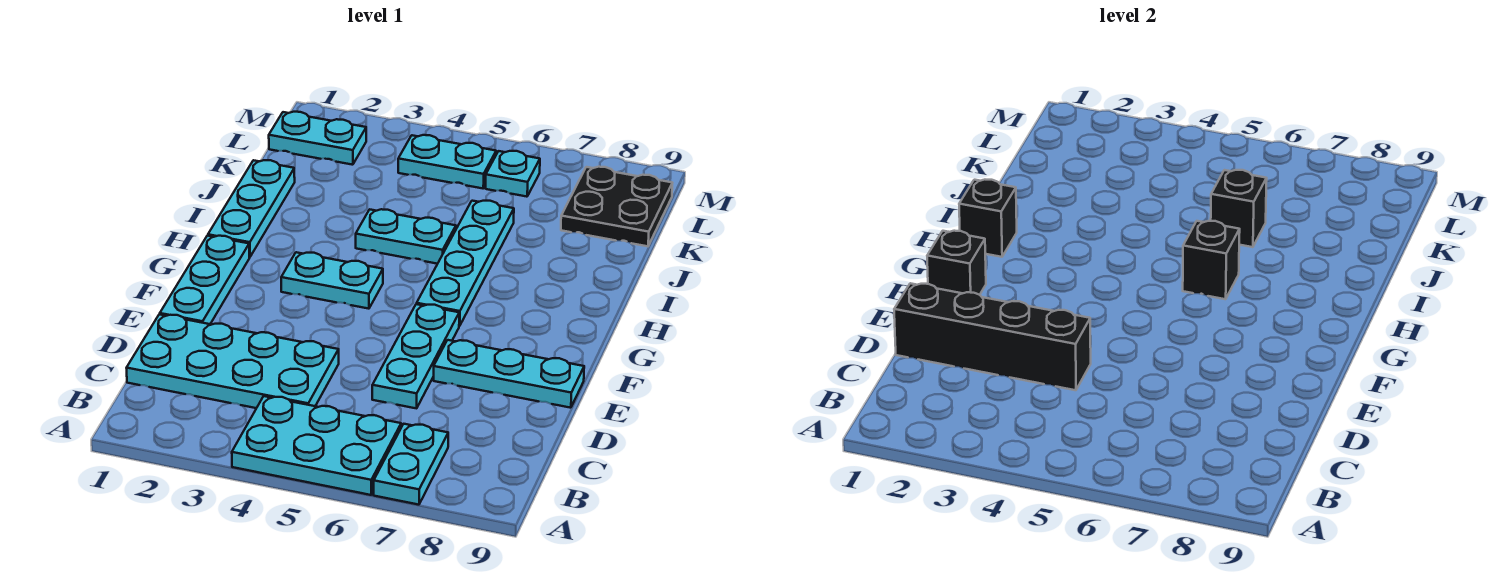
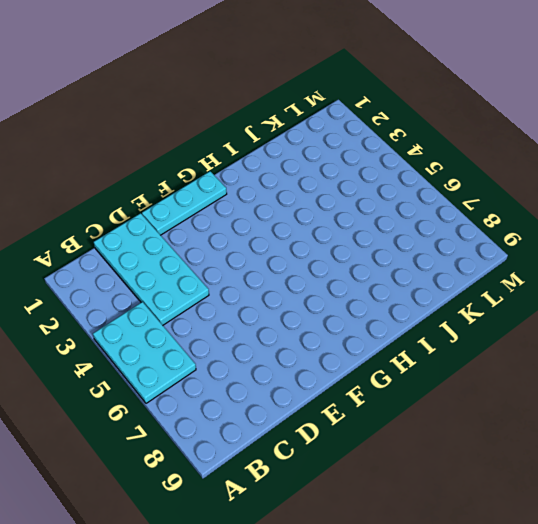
none -> cyan plate A7:B7 level 1
none -> cyan plate D6:F6 level 1
none -> cyan plate E7:E9 level 1

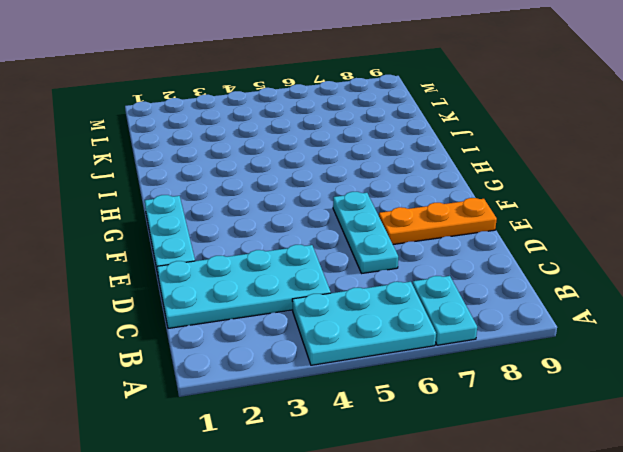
orange plate E7:E9 level 1 -> cyan plate E7:E9 level 1
none -> cyan plate G3:G4 level 1
none -> cyan plate G6:J6 level 1
none -> cyan plate H1:J1 level 1

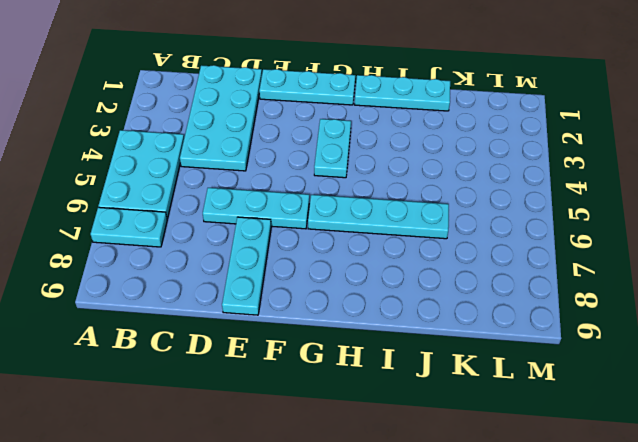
none -> cyan plate I4:I5 level 1
none -> black plate K8:L9 level 1
none -> cyan plate L1:L2 level 1

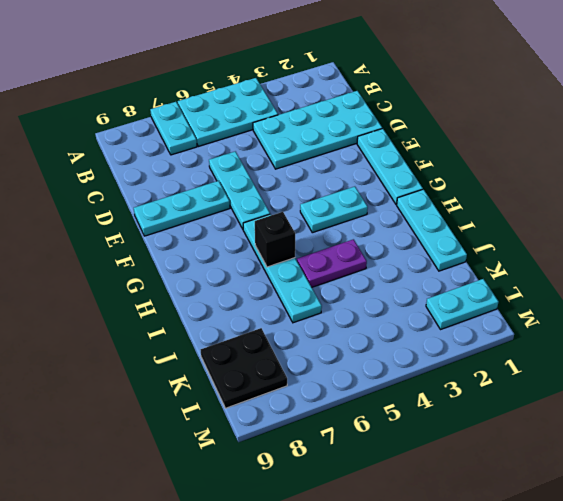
purple plate I4:I5 level 1 -> cyan plate I4:I5 level 1
none -> cyan plate L4:L5 level 1
none -> cyan plate L6 level 1
none -> black brick D1:D4 level 2

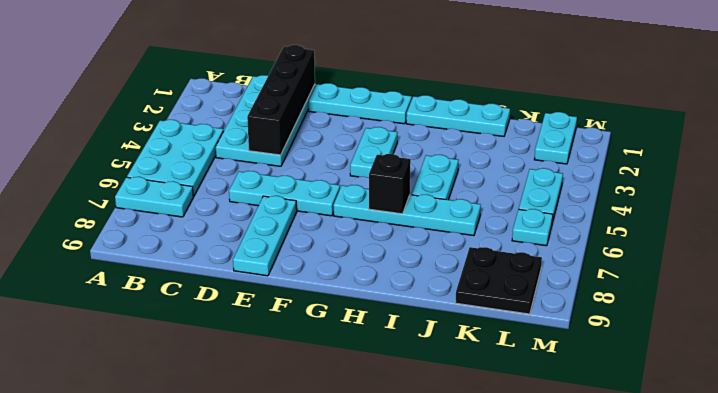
none -> black brick F1 level 2
none -> black brick H1 level 2
none -> black brick J6 level 2

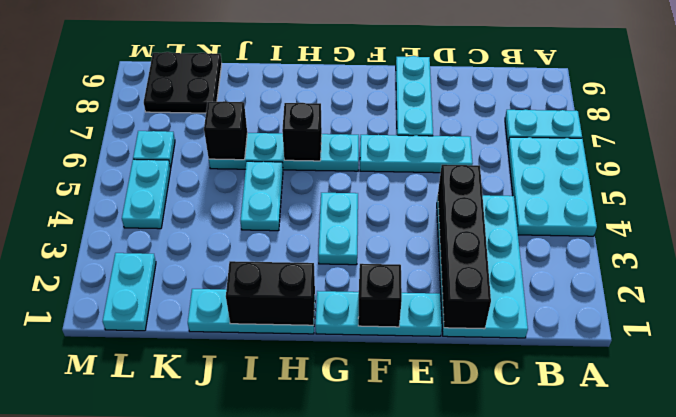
black brick H1:I1 level 2 -> black brick H1 level 2

